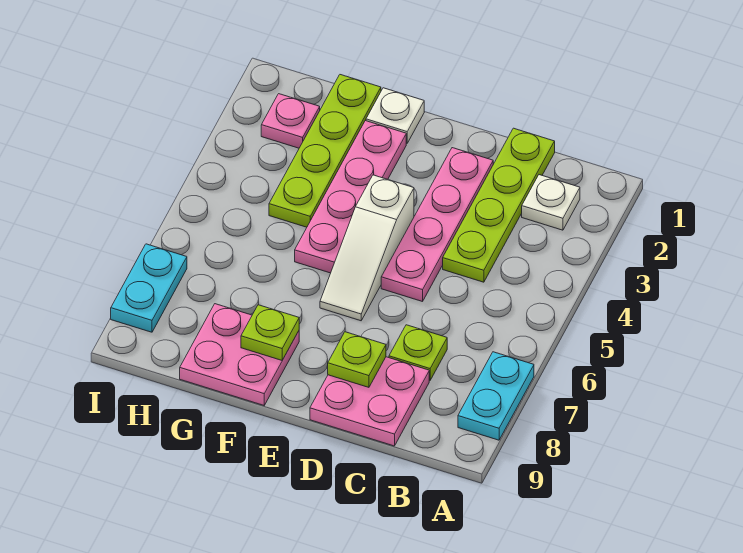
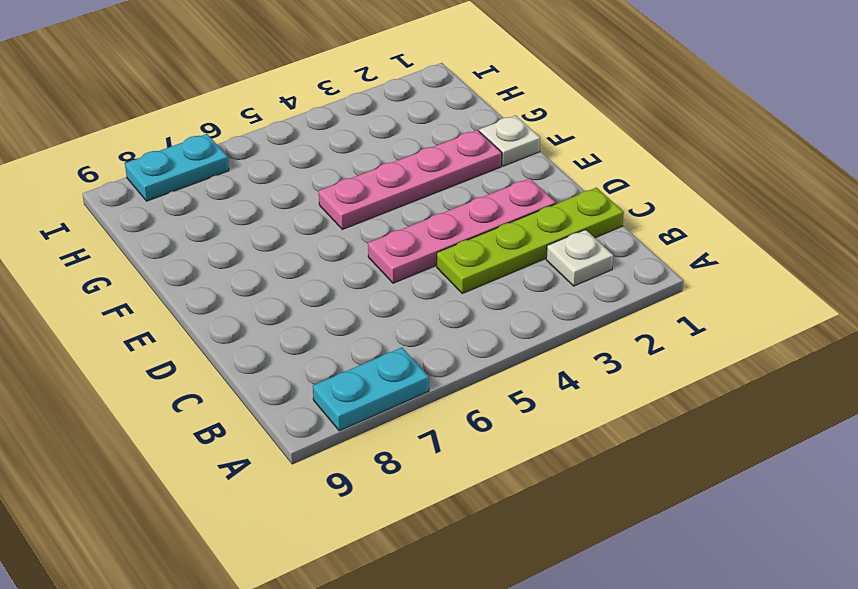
none -> lime plate C7 level 1
none -> pink plate C8:D9 level 1
none -> white slope E4:E6 level 1 top 4

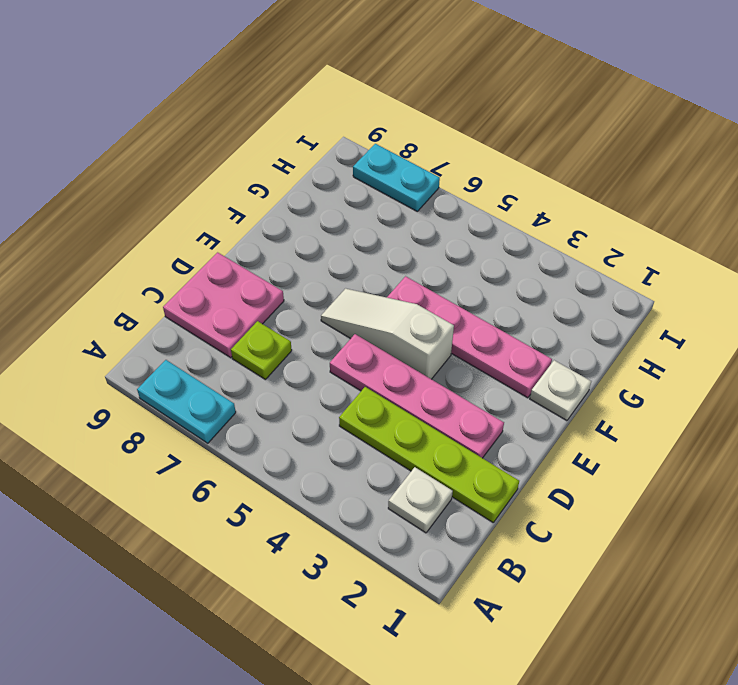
none -> pink plate F8:G9 level 1
none -> lime plate G1:G4 level 1
none -> pink plate H2 level 1

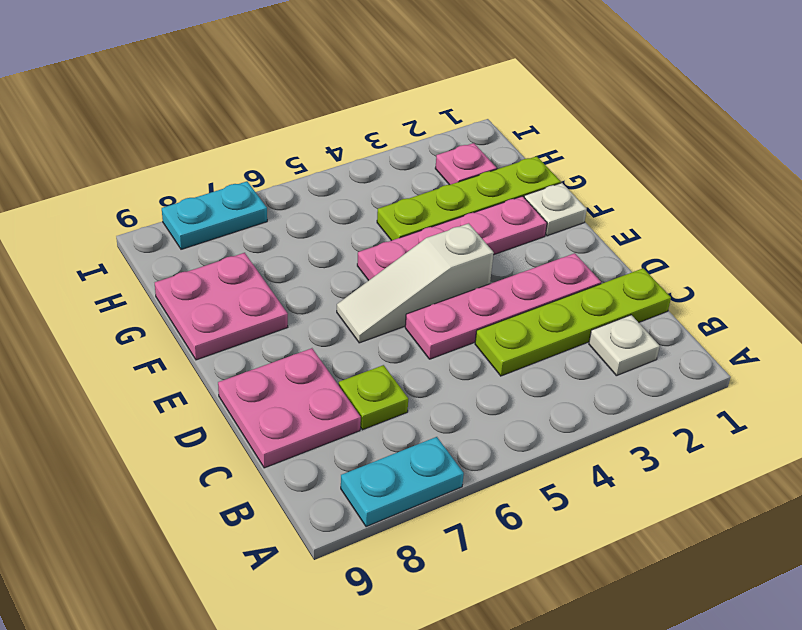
none -> lime plate D8 level 2
none -> lime plate F8 level 2

